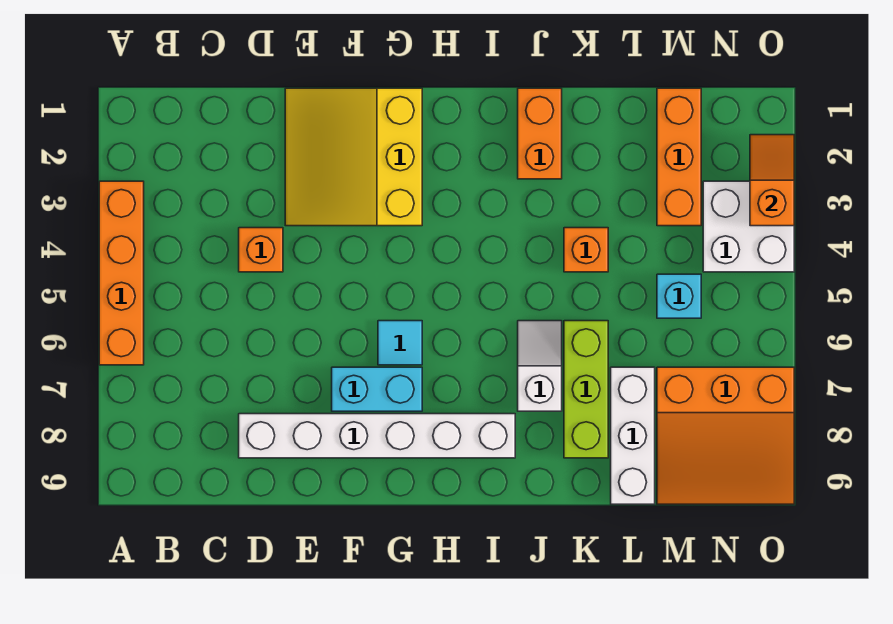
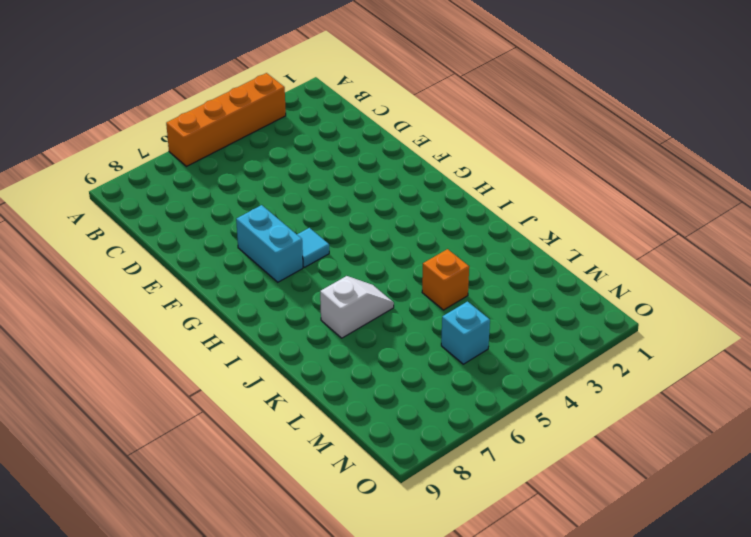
none -> orange brick D4 level 1
none -> white brick D8:I8 level 1
none -> yellow slope E1:G3 level 1 top G

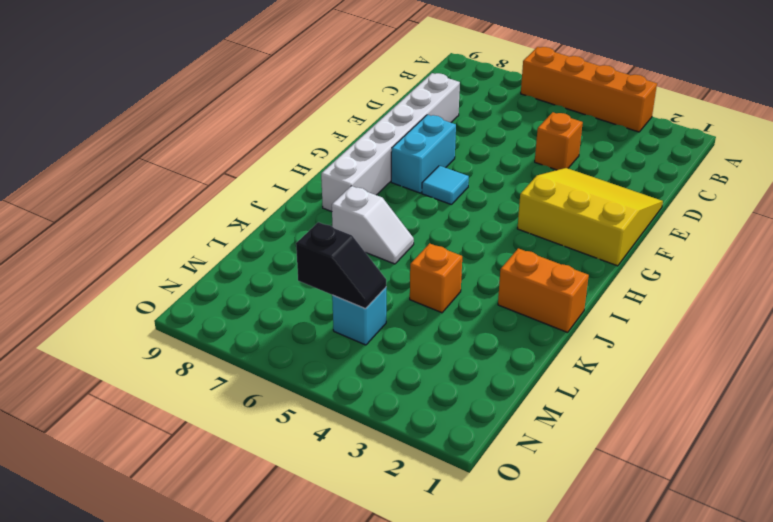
black slope M5:M6 level 2 top 6 -> none
none -> lime brick K6:K8 level 1
none -> white brick L7:L9 level 1
none -> orange brick M1:M3 level 1

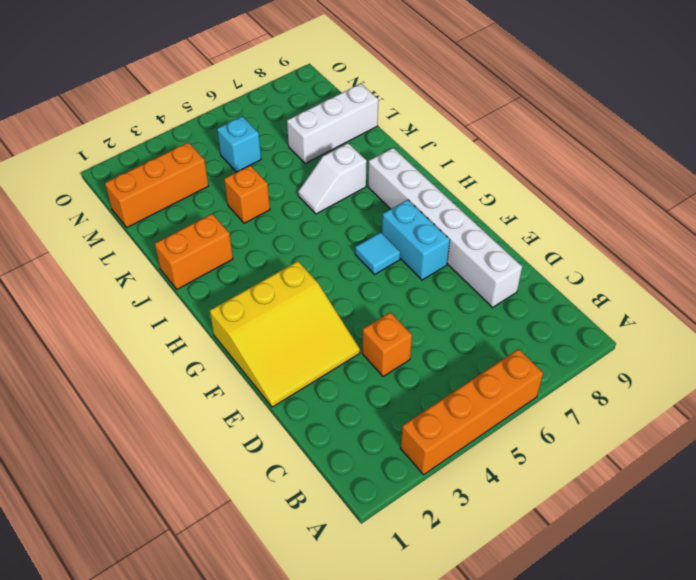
none -> lime brick K6:K8 level 1
none -> orange slope M7:O9 level 1 top 7
none -> white brick N3:O4 level 1

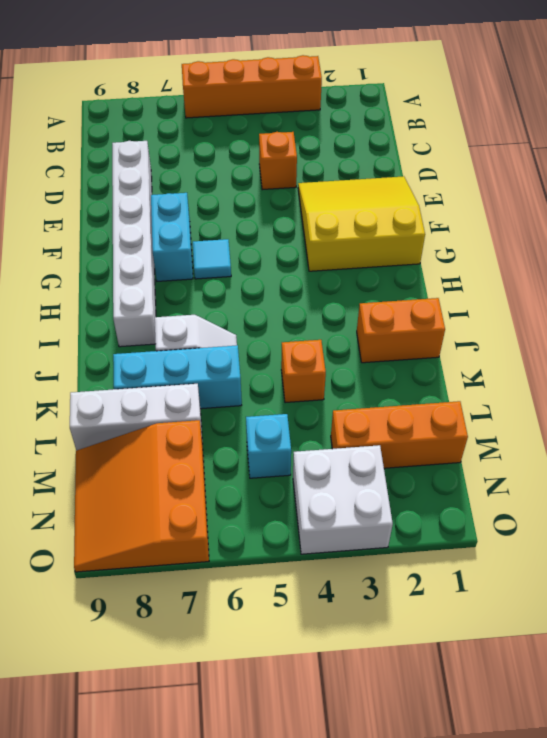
cyan brick K6:K8 level 1 -> lime brick K6:K8 level 1
none -> orange slope O2:O3 level 2 top 3

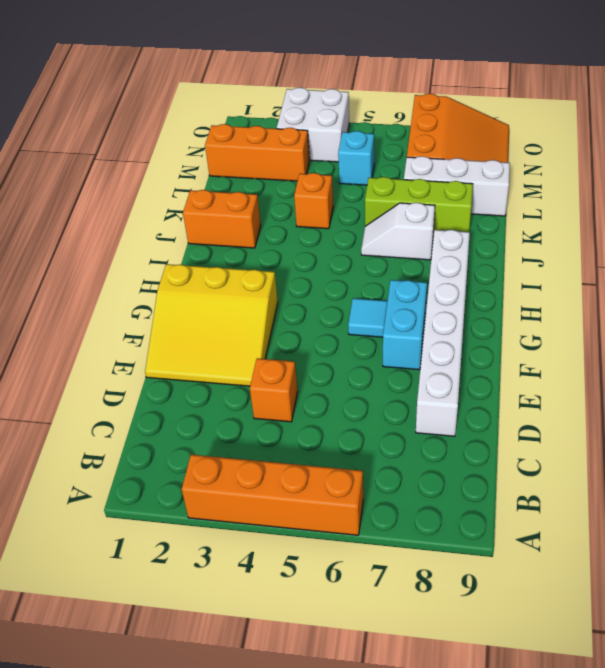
none -> orange slope O2:O3 level 2 top 3

